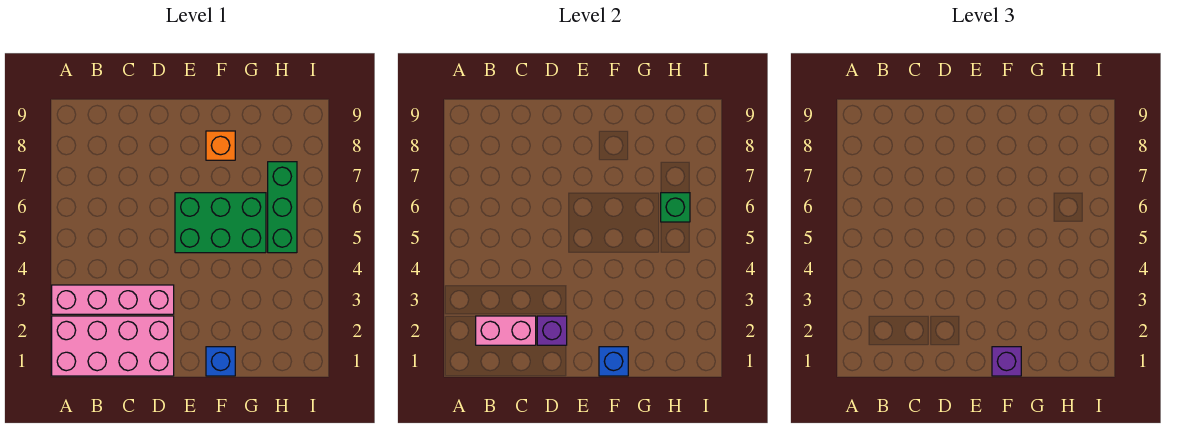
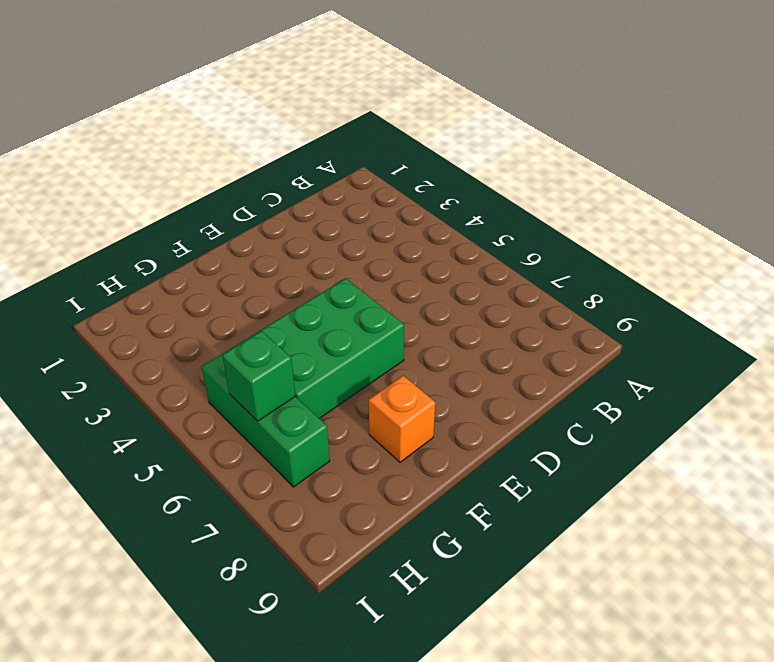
none -> pink brick A1:D2 level 1
none -> pink brick A3:D3 level 1

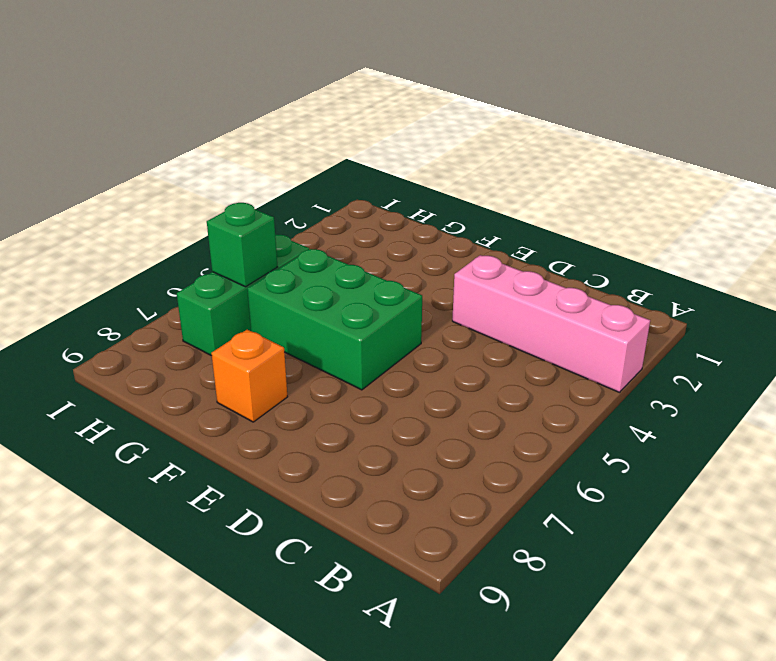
none -> pink brick A1:D2 level 1
none -> blue brick F1 level 1

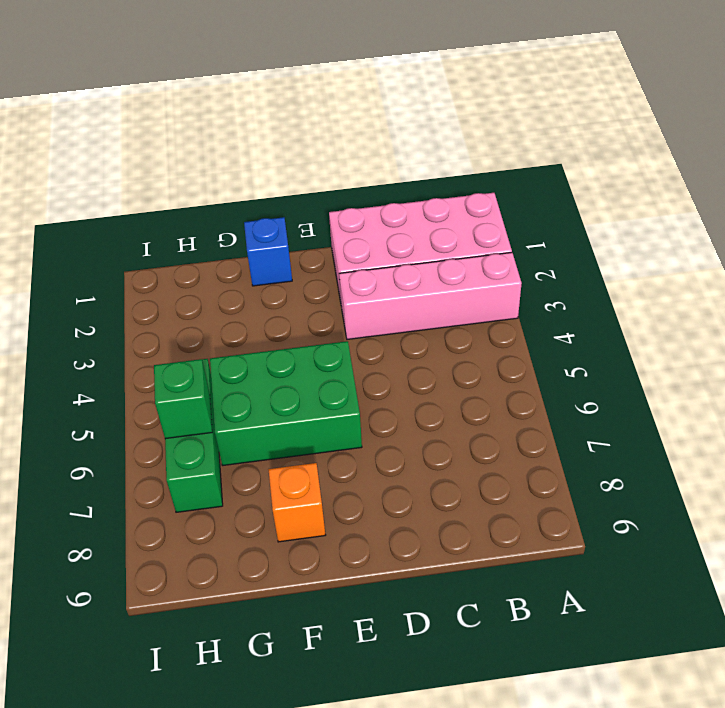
none -> pink brick B2:C2 level 2
none -> purple brick D2 level 2

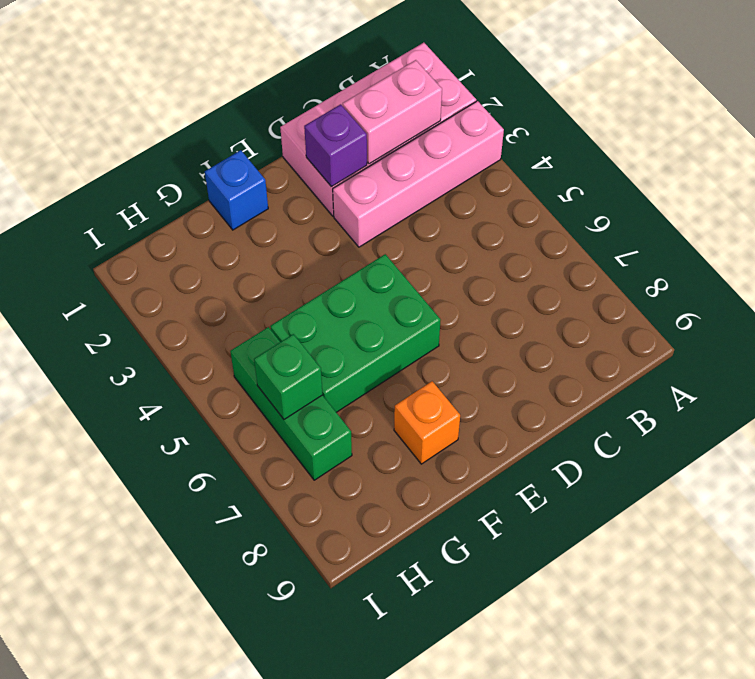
none -> blue brick F1 level 2
none -> purple brick F1 level 3

